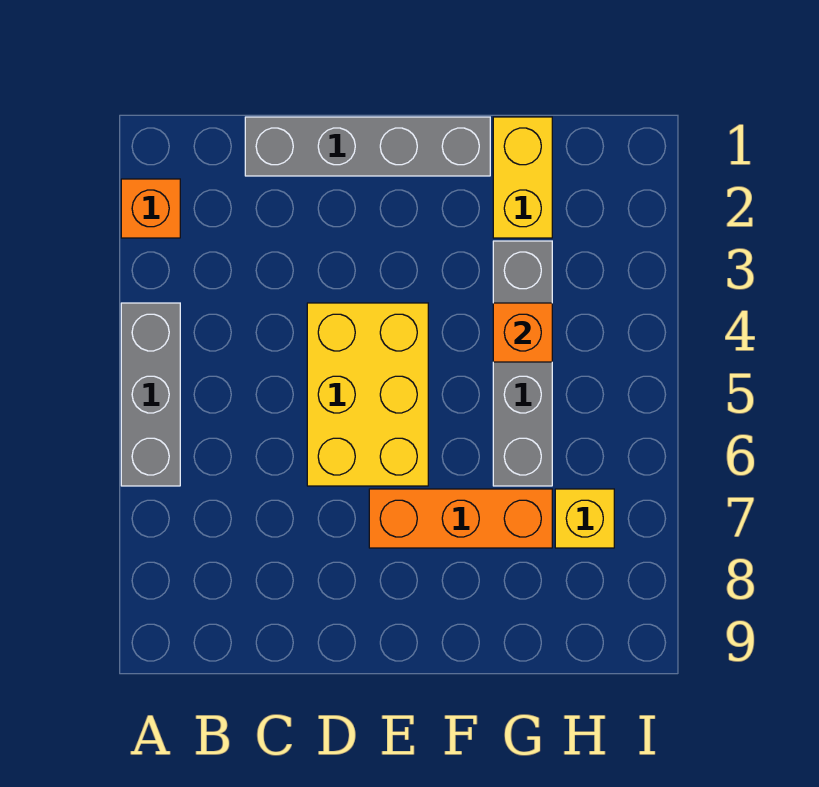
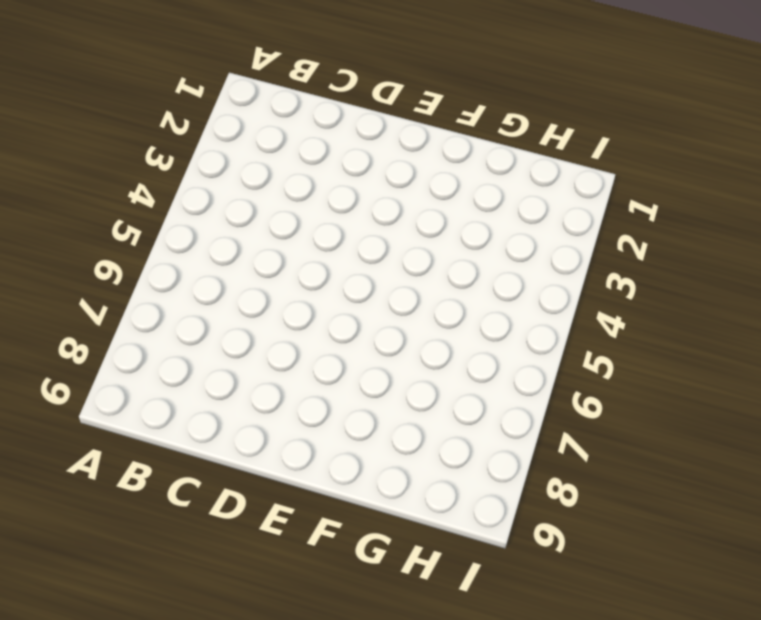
none -> orange brick A2 level 1
none -> grey brick A4:A6 level 1

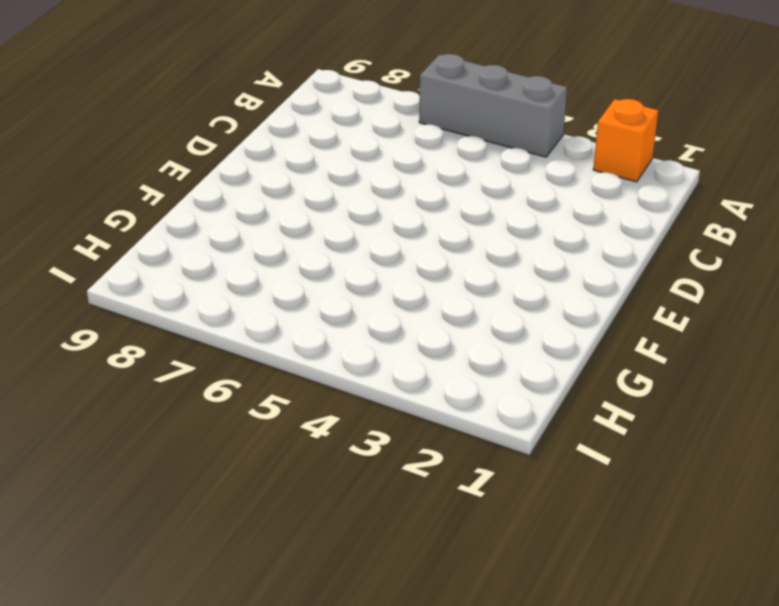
none -> grey brick C1:F1 level 1
none -> yellow brick D4:E6 level 1

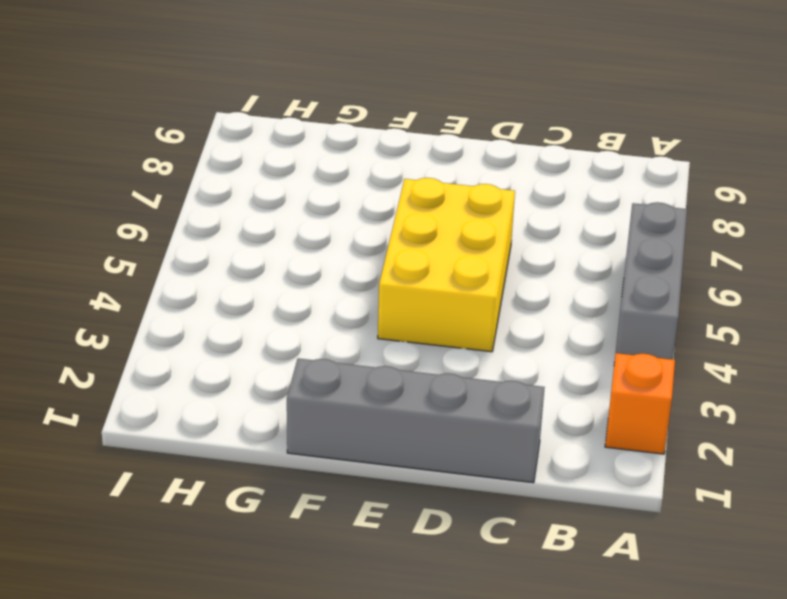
none -> orange brick E7:G7 level 1
none -> yellow brick G1:G2 level 1

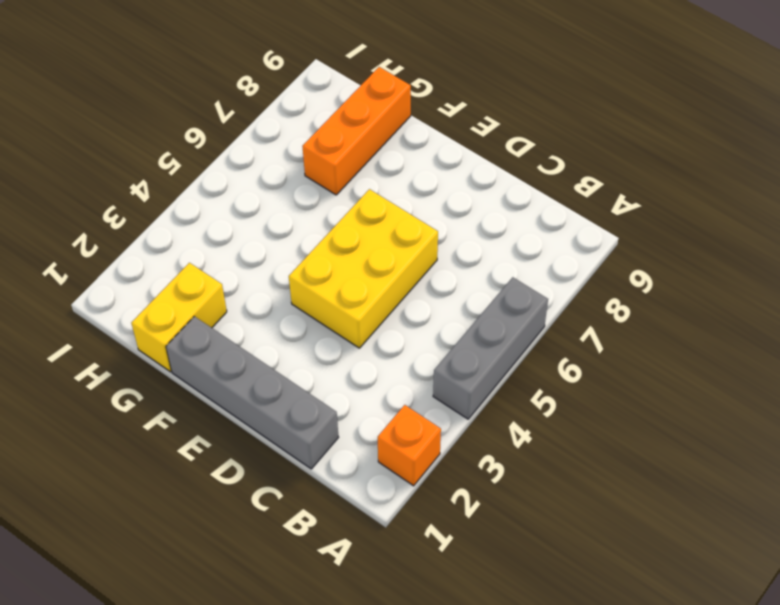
orange brick G7:G9 level 1 -> orange brick E7:G7 level 1
none -> grey brick G3:G6 level 1
none -> yellow brick H7 level 1

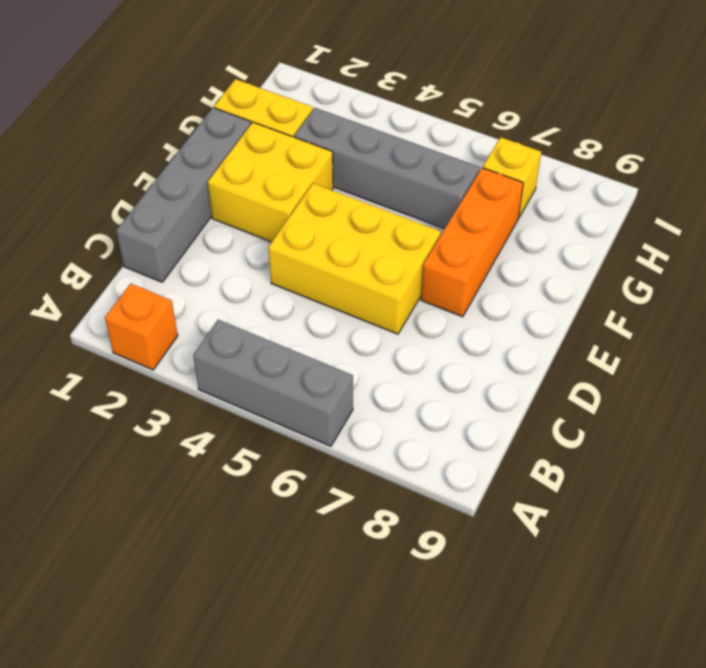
yellow brick E2:F3 level 1 -> none
none -> orange brick G4 level 2

